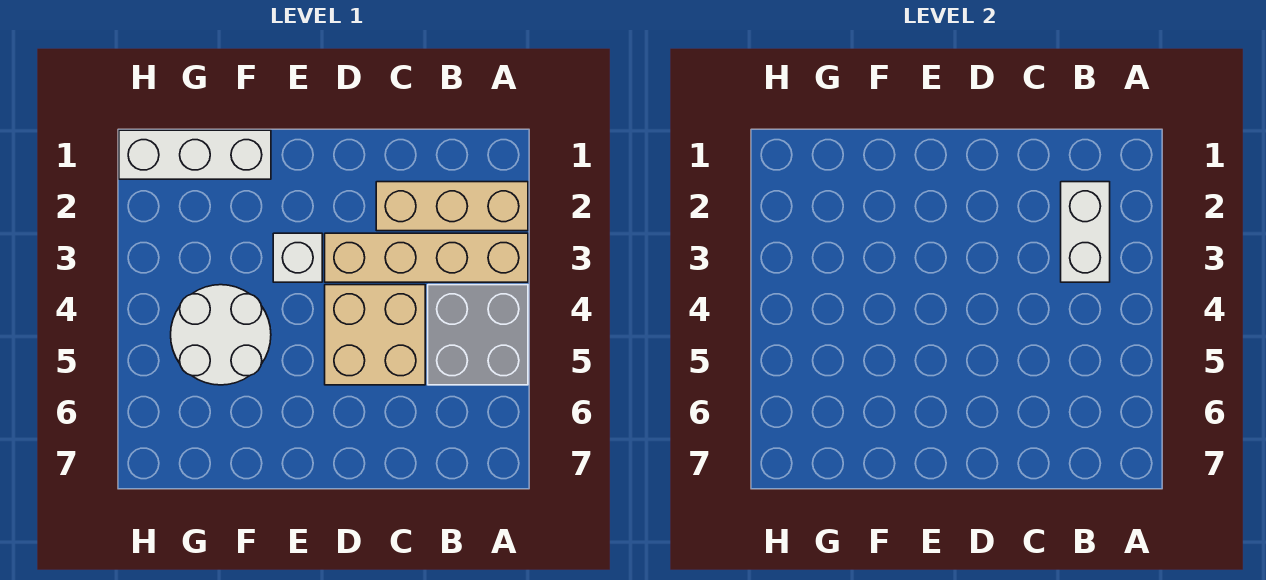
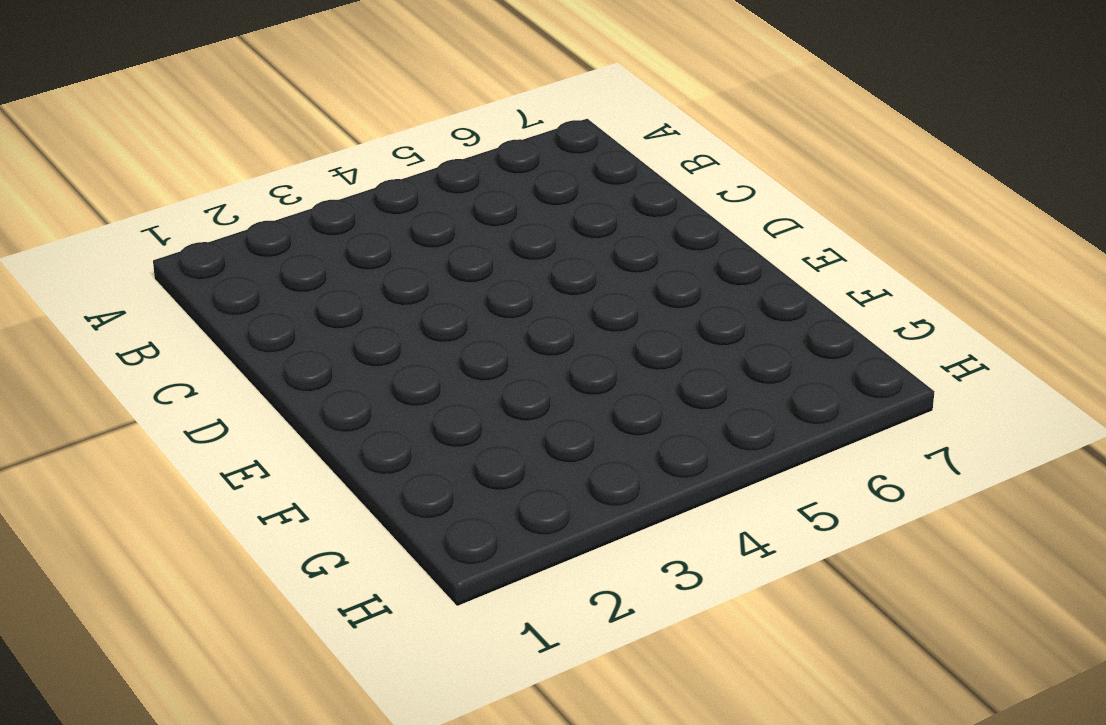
none -> tan brick A2:C2 level 1
none -> tan brick A3:D3 level 1

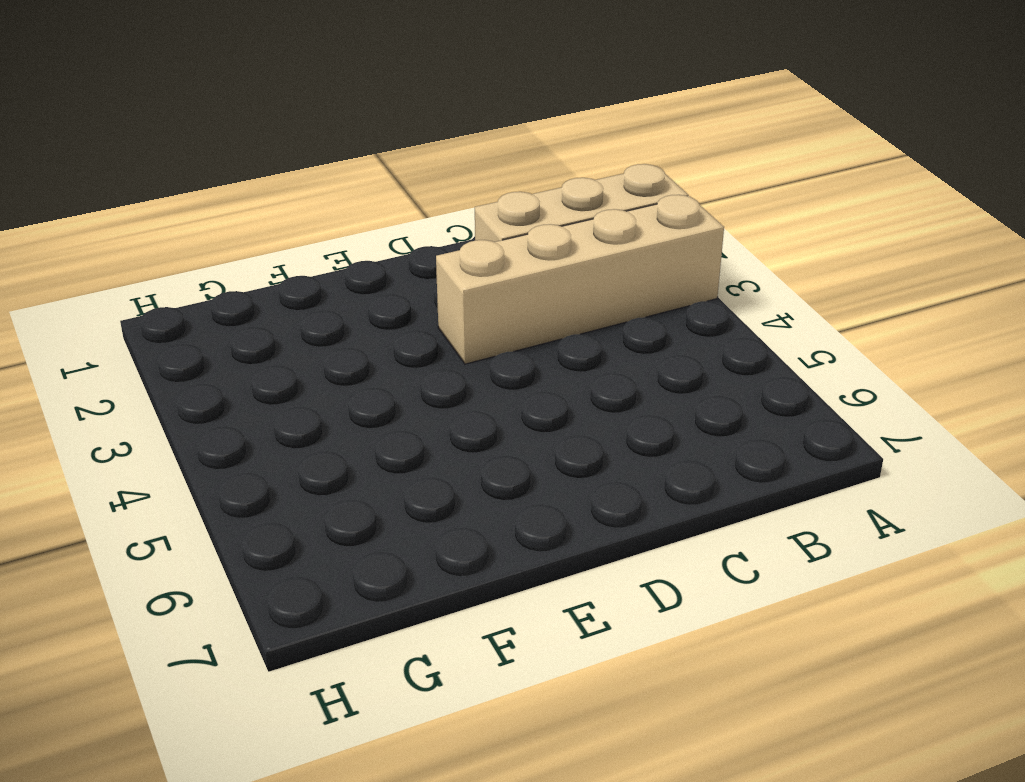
none -> grey brick A4:B5 level 1
none -> tan brick C4:D5 level 1

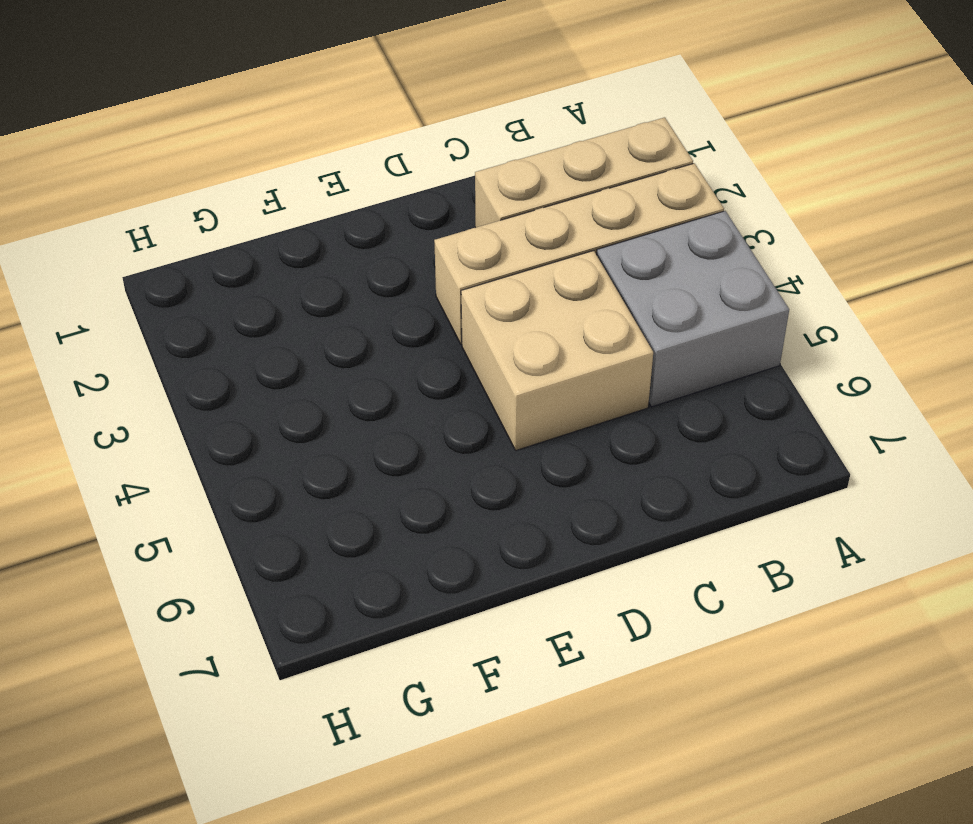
none -> white brick E3 level 1
none -> white brick F1:H1 level 1

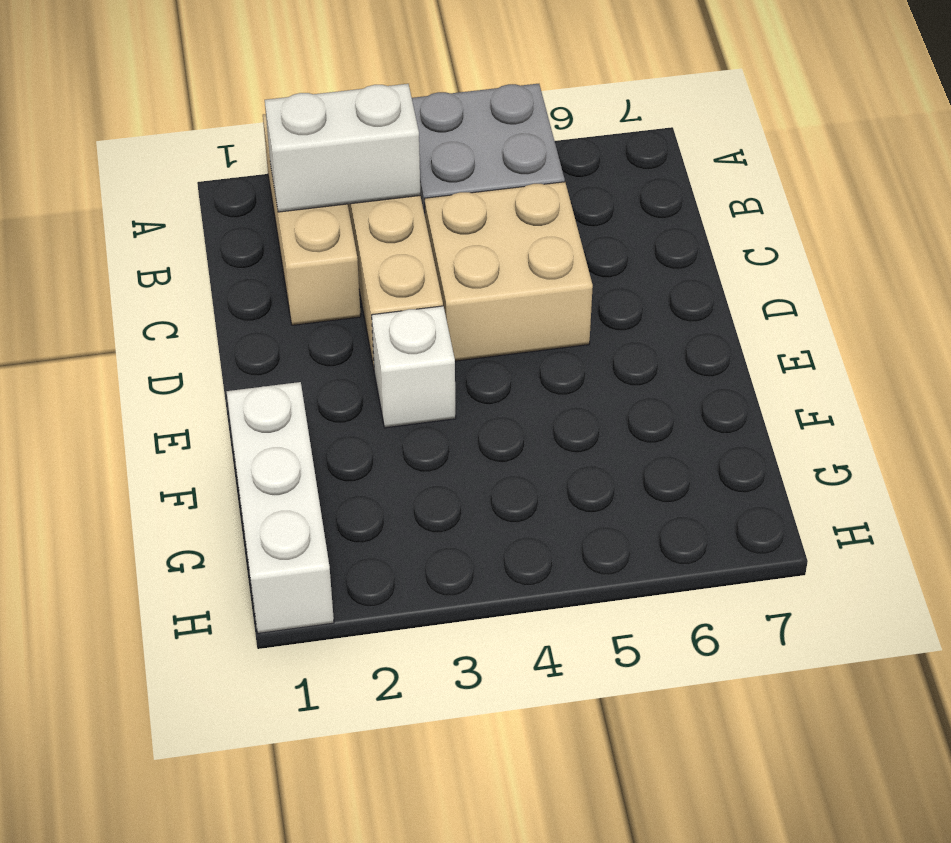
none -> white round brick F4:G5 level 1

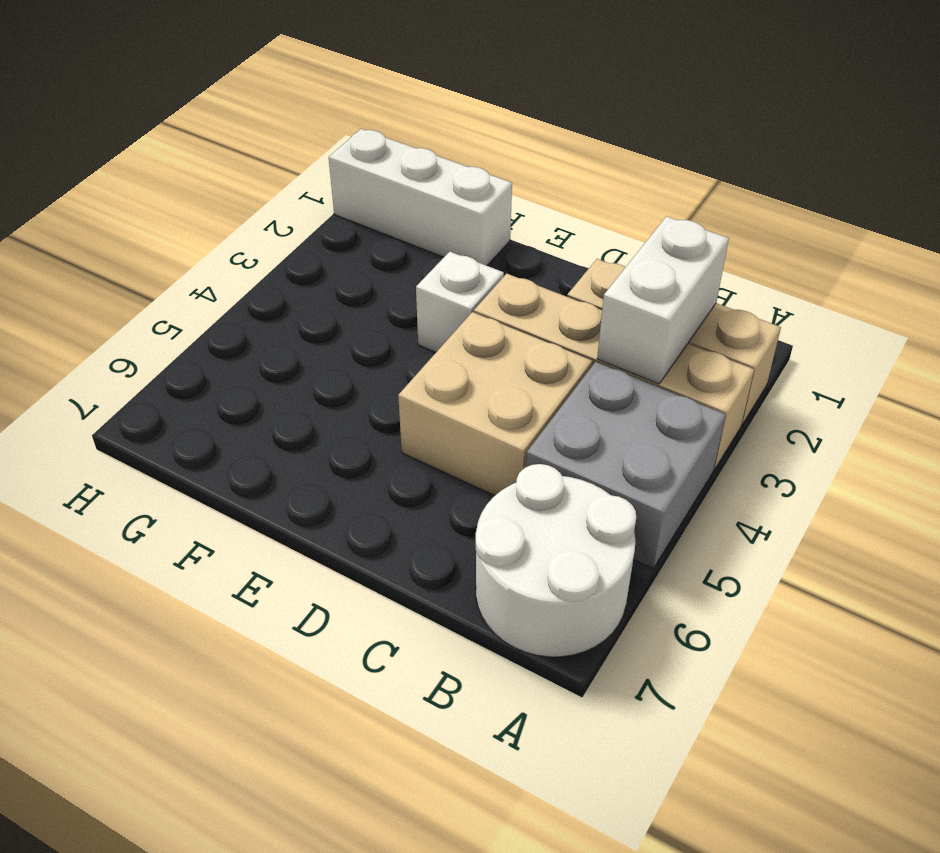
white round brick A6:B7 level 1 -> white round brick F4:G5 level 1

